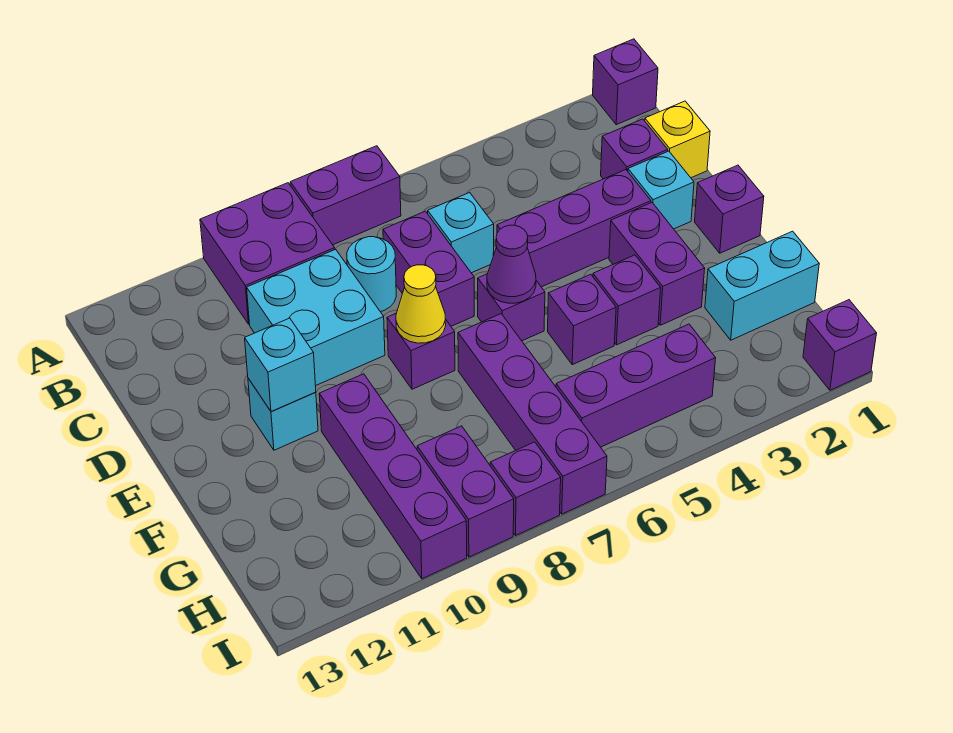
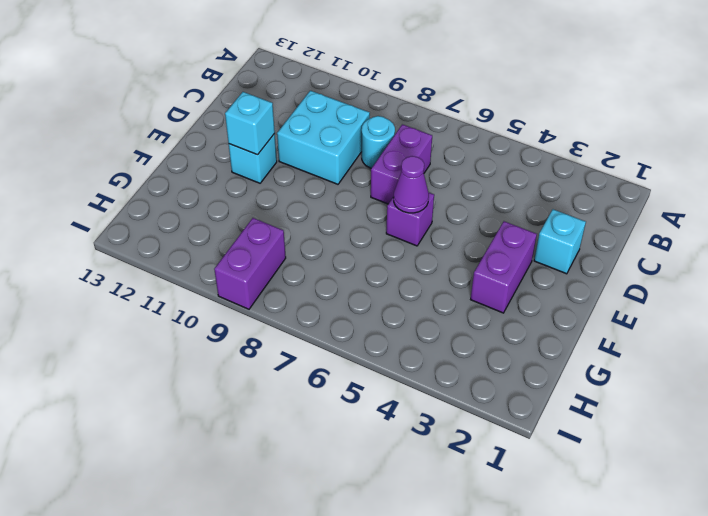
none -> purple brick A1 level 1
none -> purple brick A7:A8 level 1
none -> purple brick A9:B10 level 1

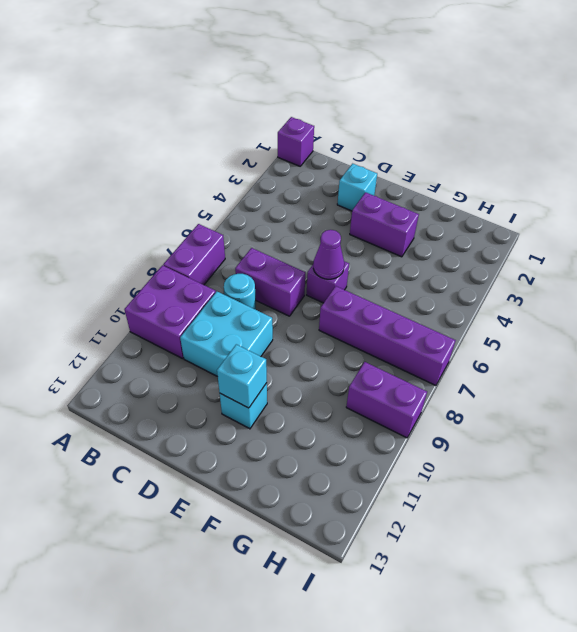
none -> yellow brick C1 level 1
none -> purple brick C2 level 1
none -> cyan brick C6 level 1

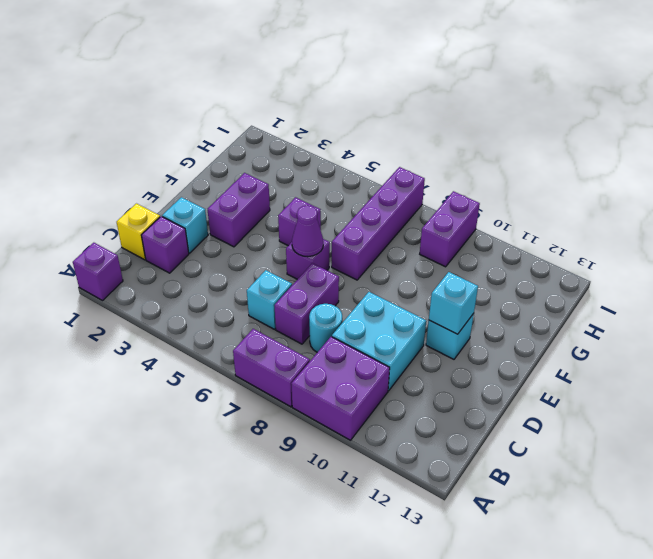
none -> purple brick D3:D5 level 1
none -> purple brick E1 level 1
none -> purple brick E8 level 1

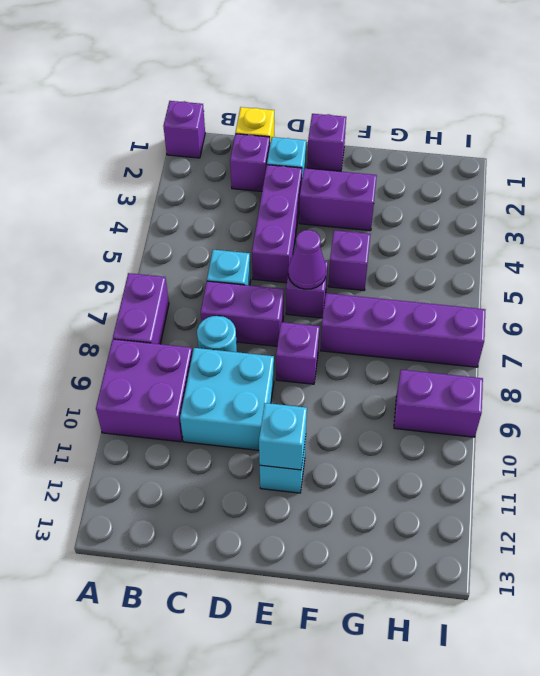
none -> purple brick F4 level 1
none -> purple brick F10:I10 level 1
none -> cyan brick G1:G2 level 1

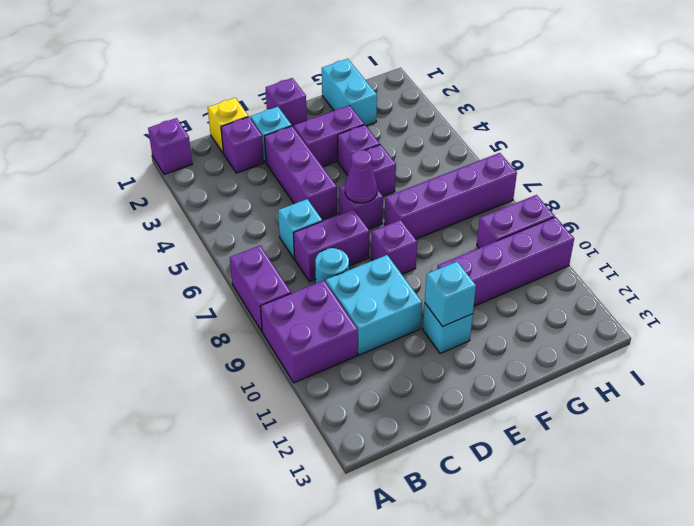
none -> purple brick H4:H6 level 1
none -> purple brick I1 level 1
none -> purple brick I8 level 1

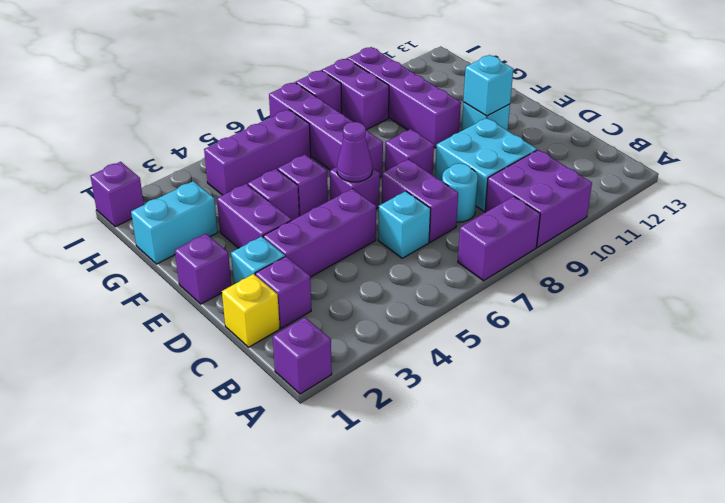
none -> yellow cone E8 level 2

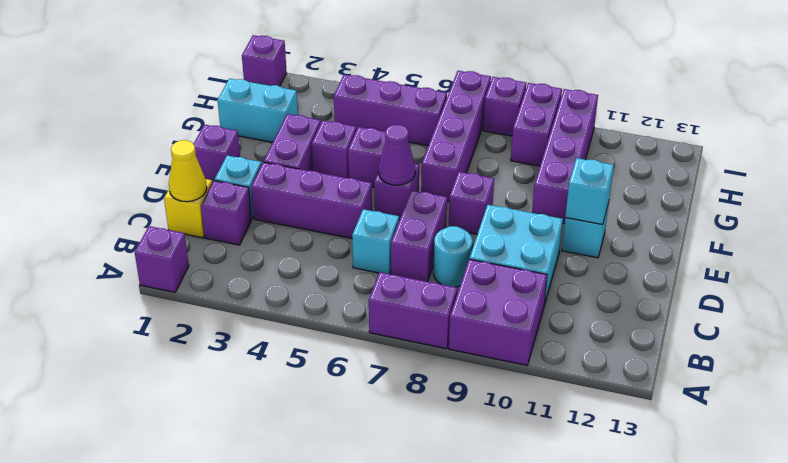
yellow cone C1 level 2 -> yellow cone E8 level 2

